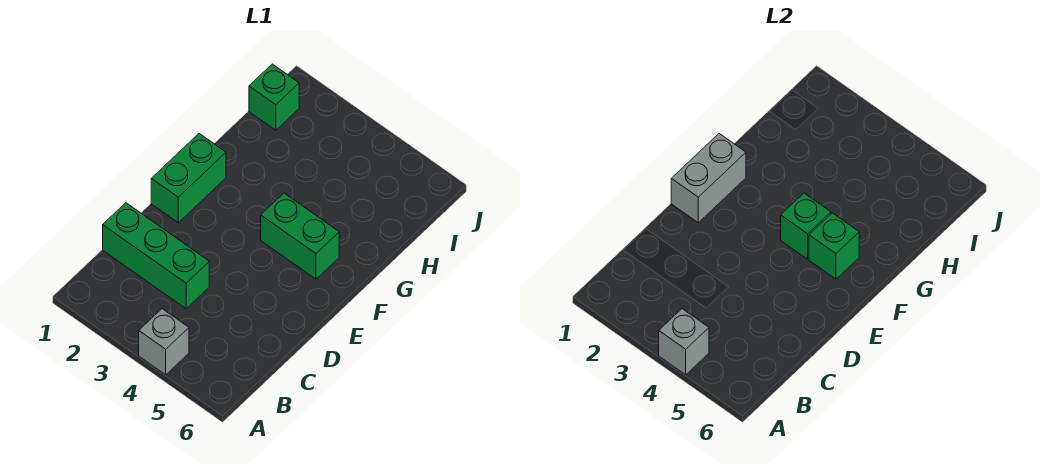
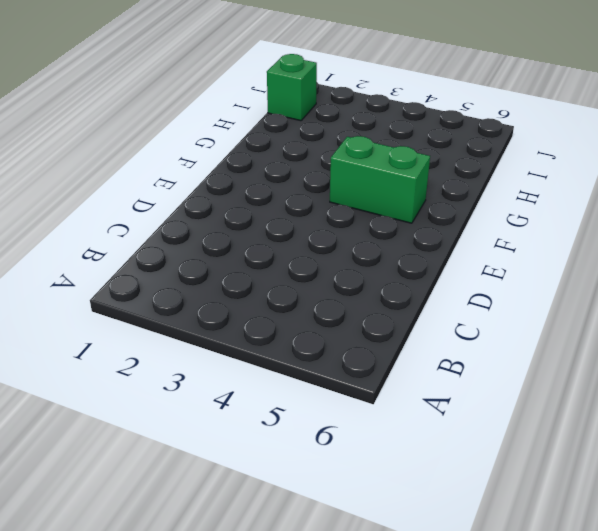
none -> grey brick A4 level 1
none -> green brick C1:C3 level 1

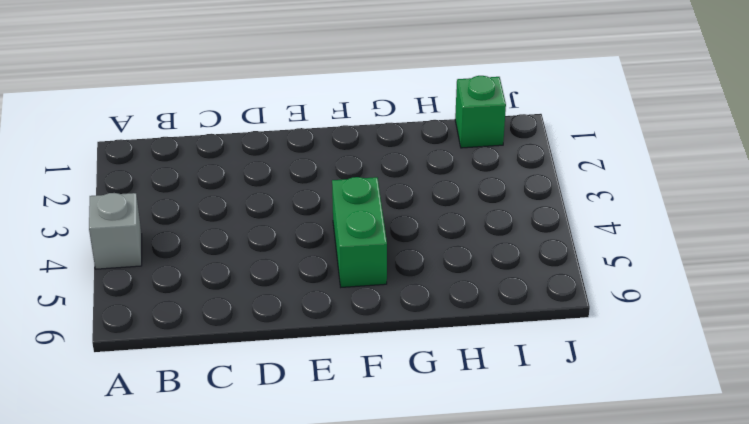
none -> green brick C1:C3 level 1
none -> green brick E1:F1 level 1

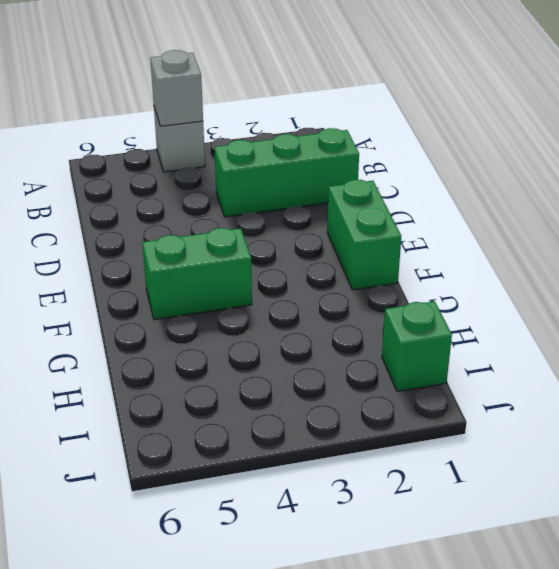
none -> grey brick E1:F1 level 2
none -> green brick F4 level 2

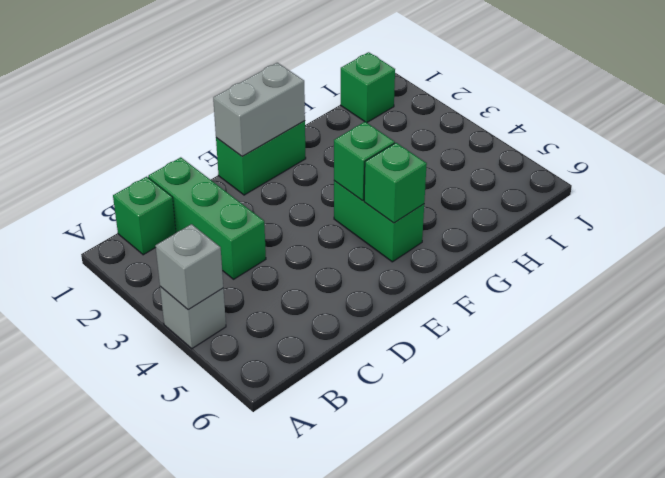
green brick B1 level 1 -> none

